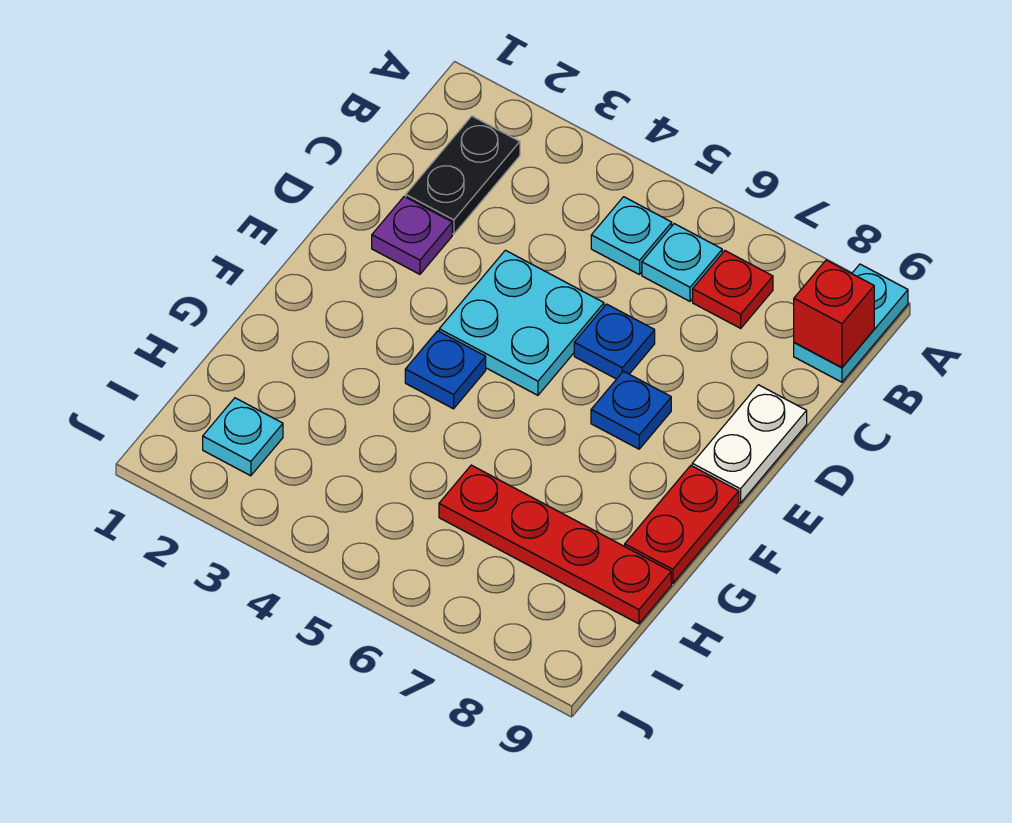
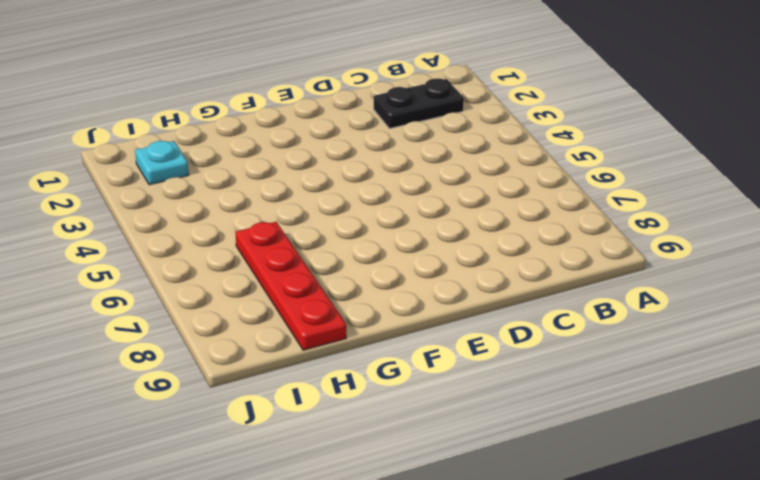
none -> cyan plate A9:B9 level 1
none -> cyan plate B5 level 1
none -> cyan plate B6 level 1

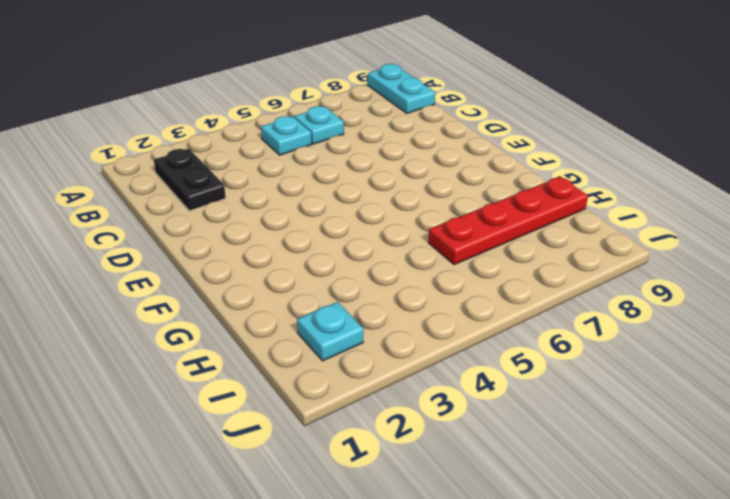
none -> red plate B7 level 1
none -> purple plate D2 level 1
none -> cyan plate D4:E5 level 1

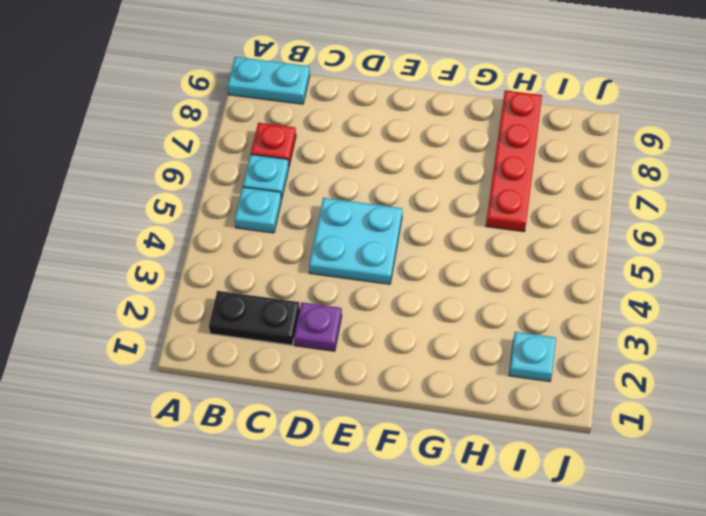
none -> blue plate D6 level 1
none -> white plate D9:E9 level 1
none -> blue plate E7 level 1

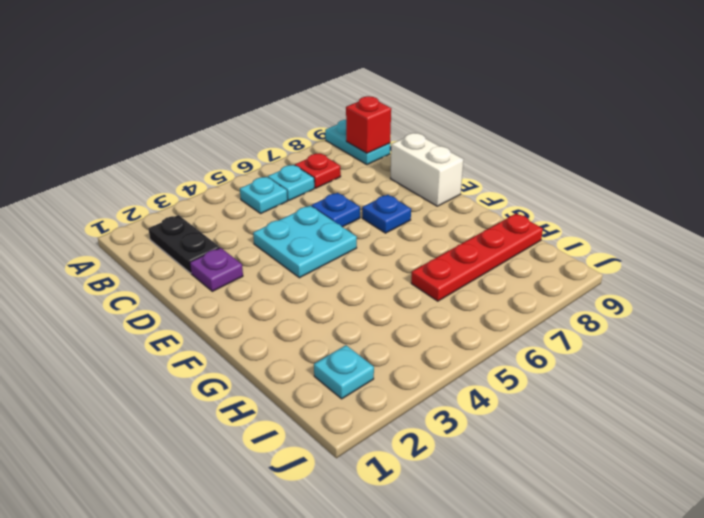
white brick D9:E9 level 1 -> white plate D9:E9 level 1
none -> blue plate F4 level 1
none -> red plate F9:G9 level 1

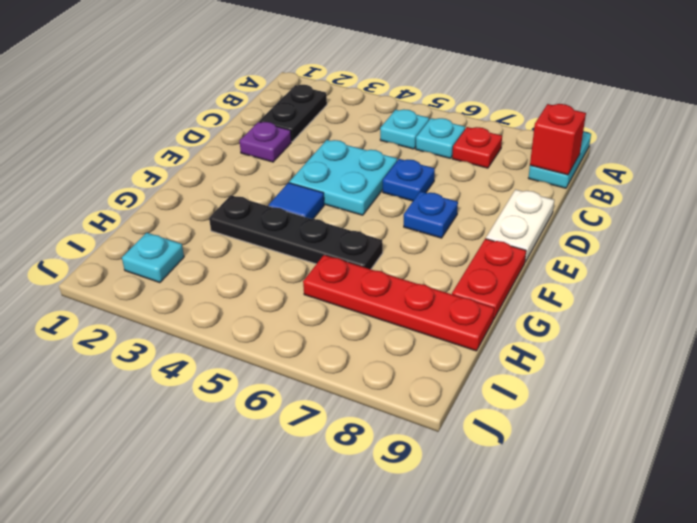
blue tile F4 level 1 -> blue plate F4 level 1
black plate G3:G6 level 1 -> none

